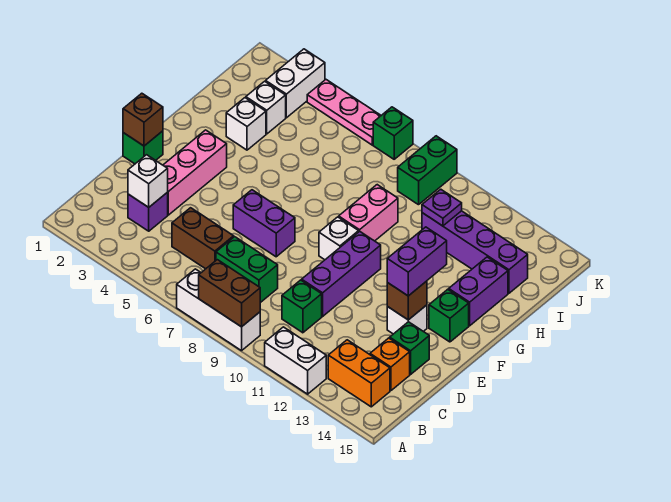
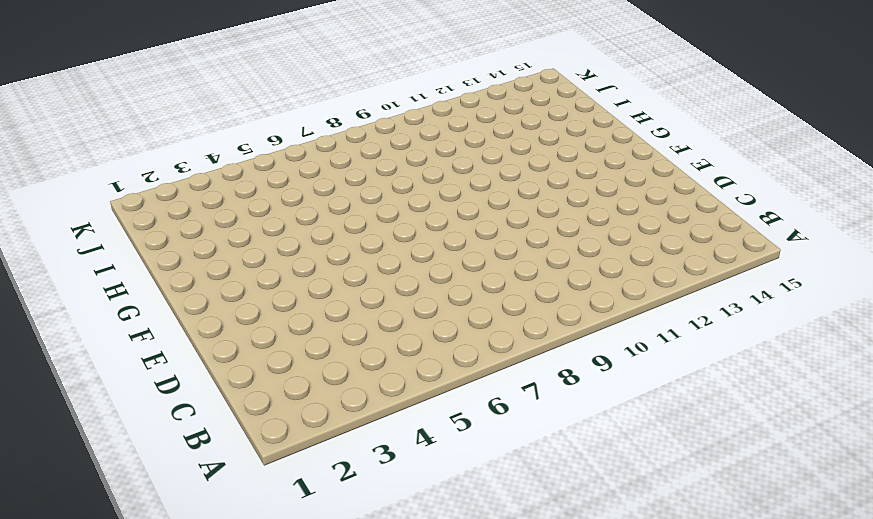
none -> white brick A7:A9 level 1
none -> white brick A11:A12 level 1
none -> orange brick B13:B14 level 1
none -> purple brick C3 level 1

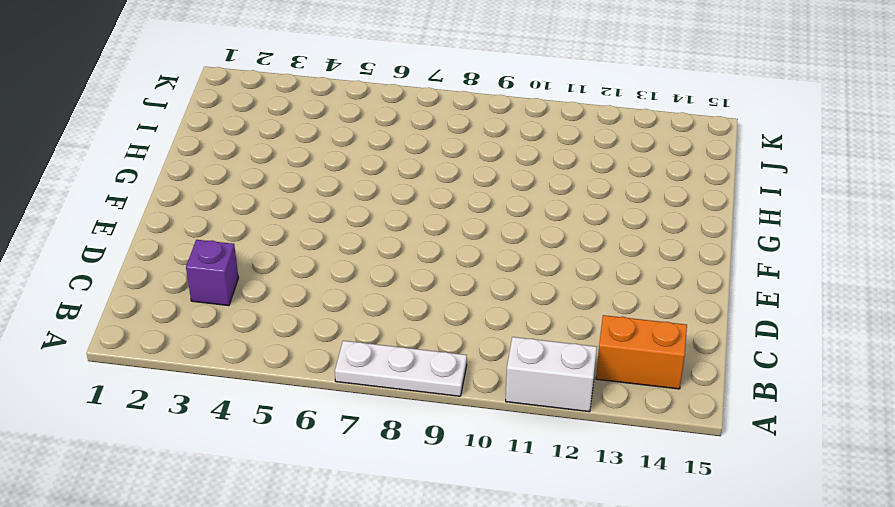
white plate A7:A9 level 1 -> white brick A7:A9 level 1
none -> brown brick C5:C6 level 1
none -> green brick C7:C8 level 1
none -> green brick C10 level 1
none -> orange brick C14 level 1

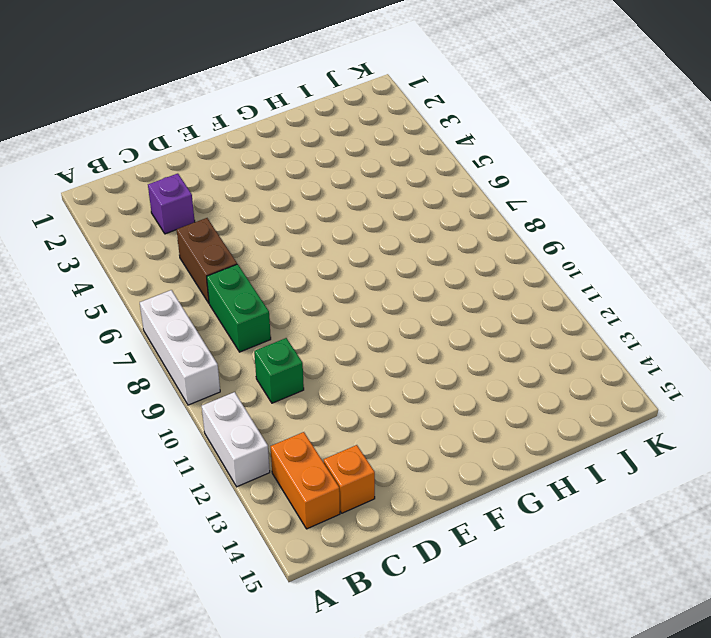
none -> pink brick D3:F3 level 1
none -> purple brick D10:F10 level 1
none -> green brick D14 level 1
none -> green brick E1 level 1

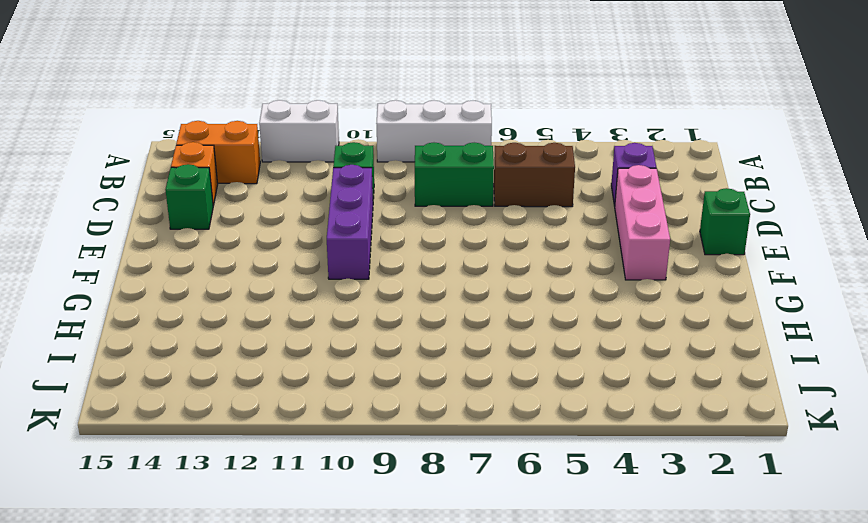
none -> purple brick E6:E7 level 1
none -> white brick E13 level 1
none -> white brick F9 level 1
none -> green brick F14 level 1

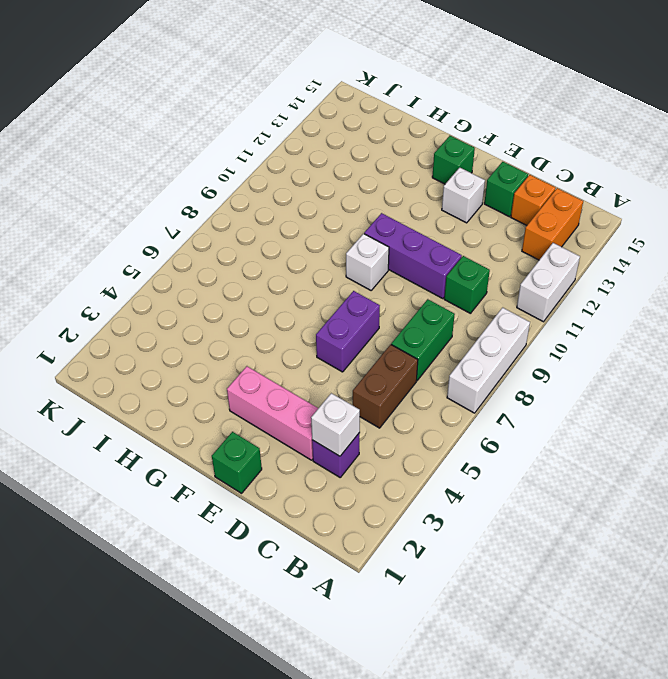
none -> pink brick G9:H9 level 1
none -> purple brick G14:H14 level 1
none -> white brick H3 level 1
none -> white brick I3 level 1

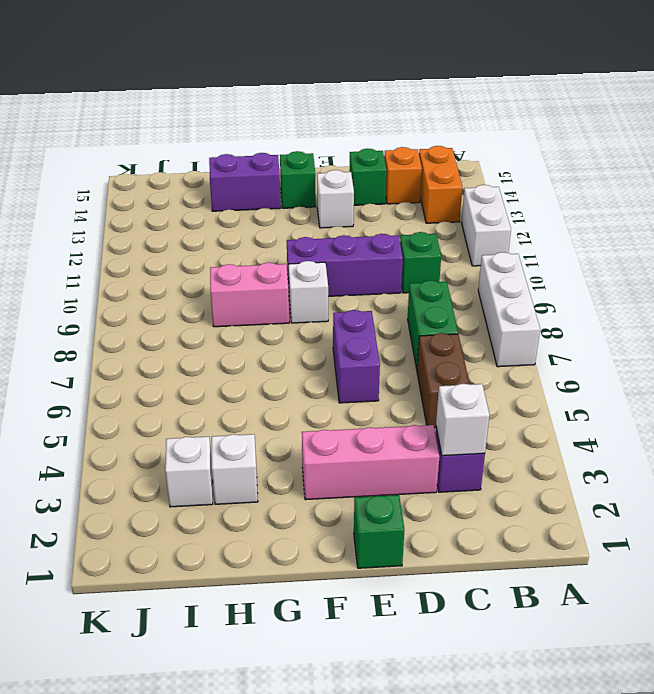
none -> purple brick I11:I14 level 1
none -> white brick J3:K3 level 1
none -> green brick J9:K9 level 1
none -> pink plate K4:K6 level 1

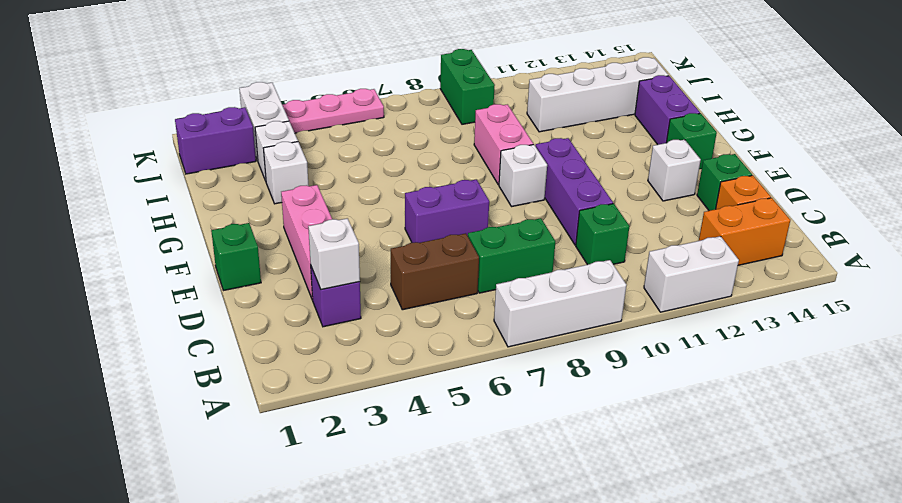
white brick I11:I14 level 1 -> purple brick I11:I14 level 1
purple brick J1:J2 level 1 -> purple brick E13:F13 level 3
none -> green brick K7 level 1
none -> brown brick A8:A9 level 2
none -> brown brick E1 level 2
none -> brown brick E13 level 2

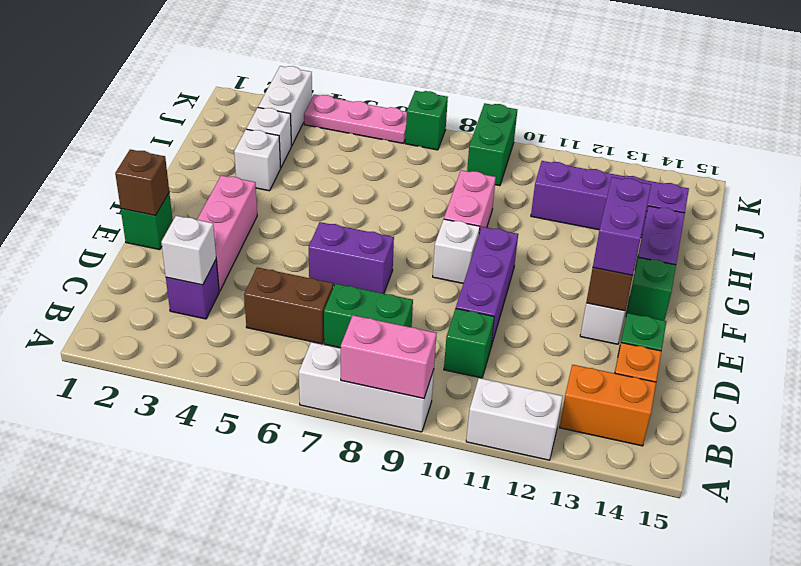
pink brick A8:A9 level 2 -> brown brick A8:A9 level 2
none -> purple plate I11 level 2

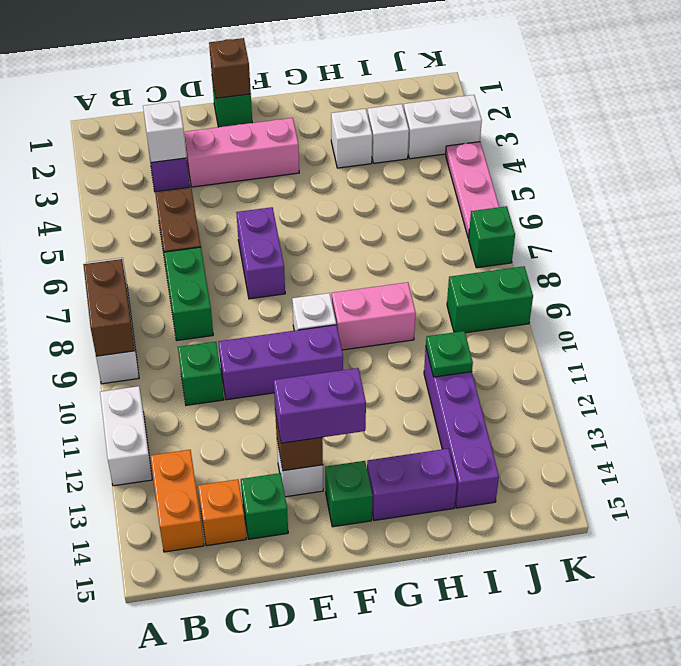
green plate I11 level 2 -> purple plate I11 level 2

